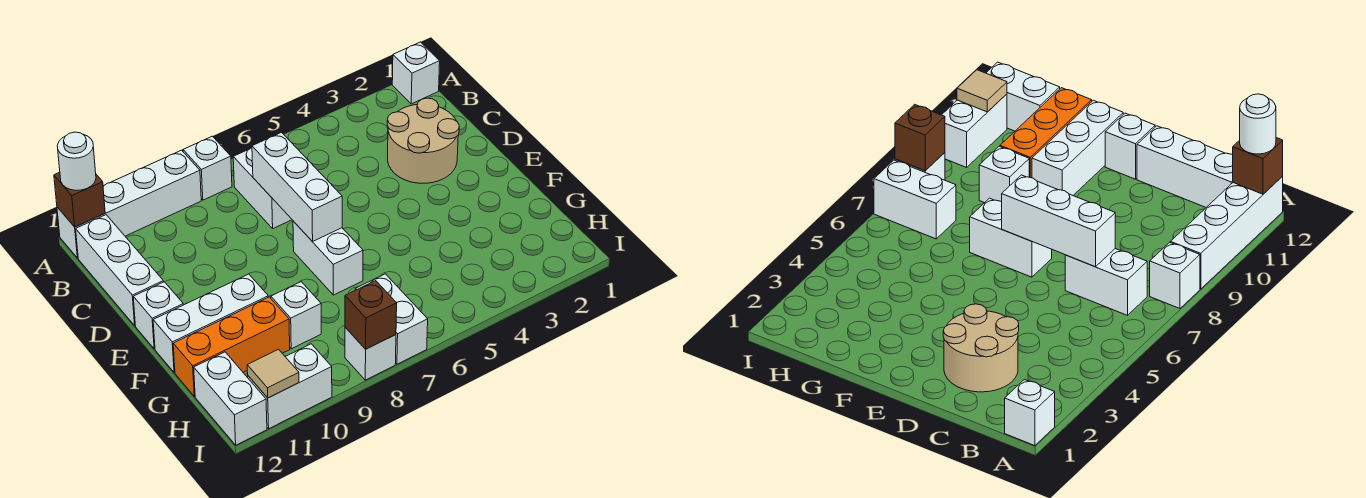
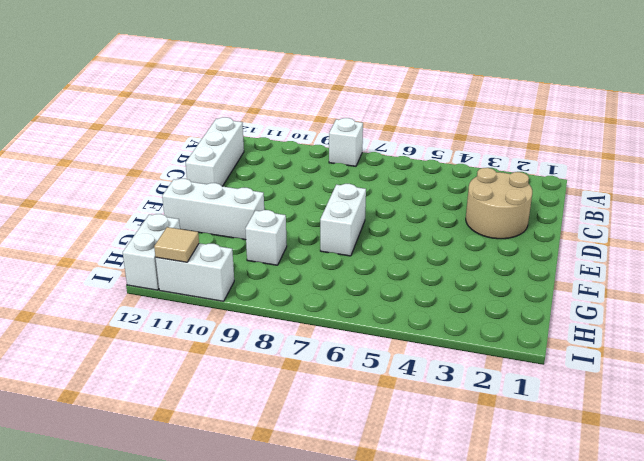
none -> white brick A1 level 1
none -> white brick A9:A12 level 1
none -> white brick B7:C7 level 1

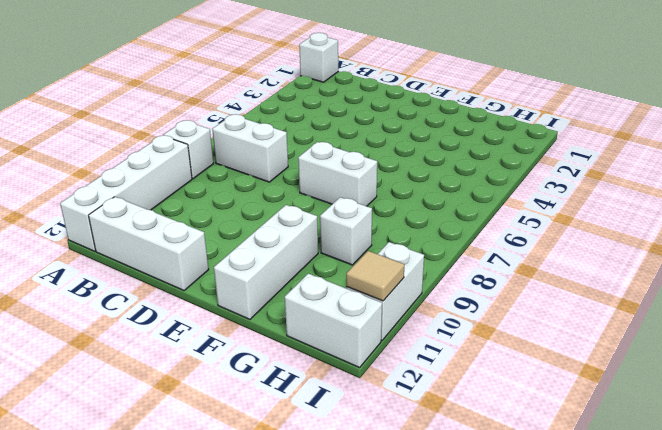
none -> tan round brick C2:D3 level 1
none -> white brick E12 level 1
none -> orange brick G10:G12 level 1

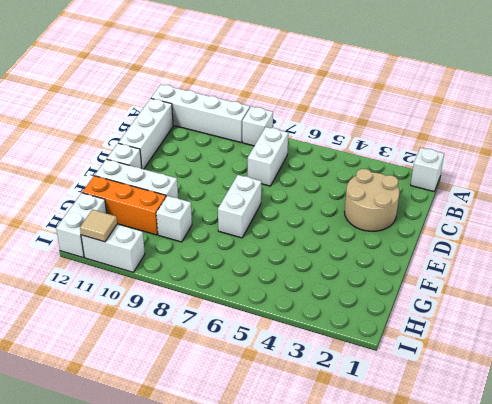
none -> white brick H7:I7 level 1
none -> white brick I8 level 1
none -> brown brick A12 level 2

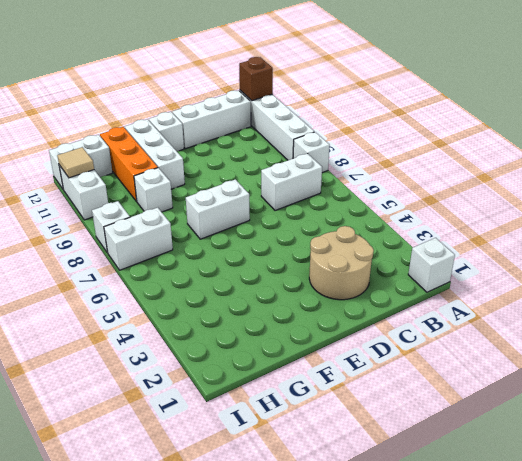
none -> white brick C7:E7 level 2
none -> brown brick I8 level 2
none -> white round brick A12 level 3

